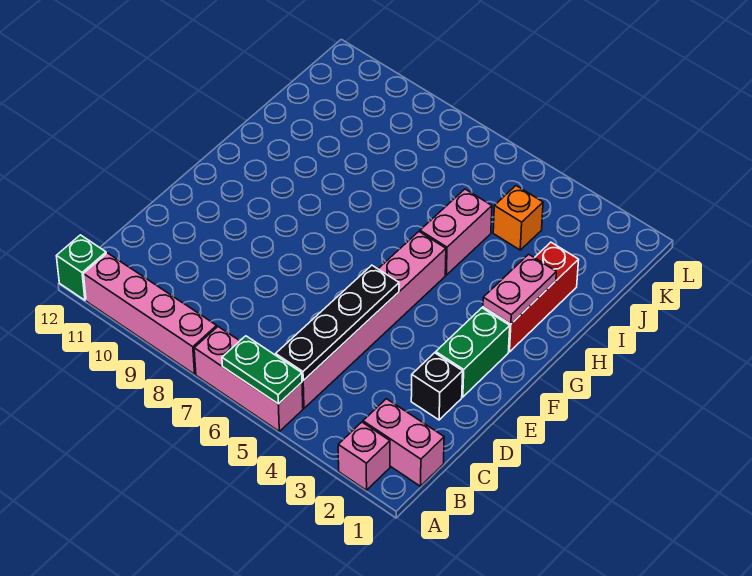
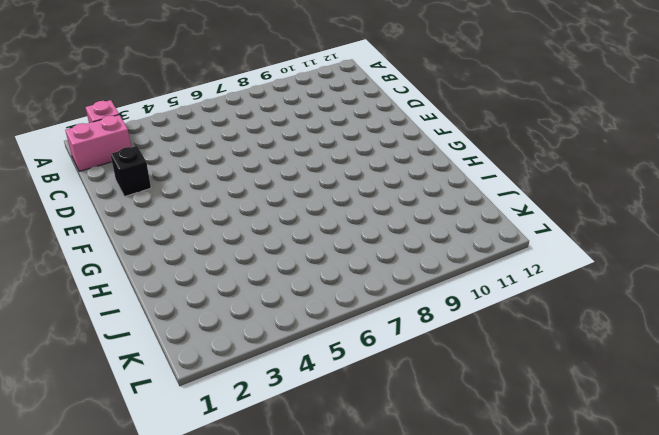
none -> pink brick A5:A7 level 1
none -> pink brick A8:A11 level 1
none -> green brick A12 level 1

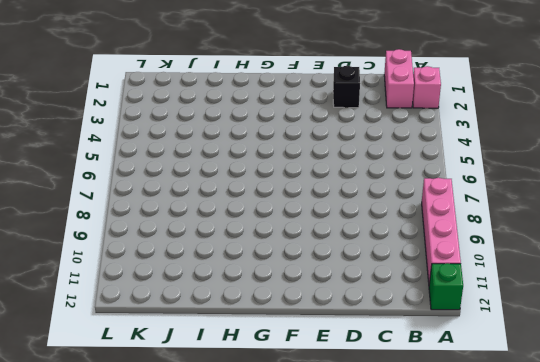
none -> pink brick A5:A7 level 1
none -> pink brick B5:G5 level 1
none -> green brick E2:F2 level 1

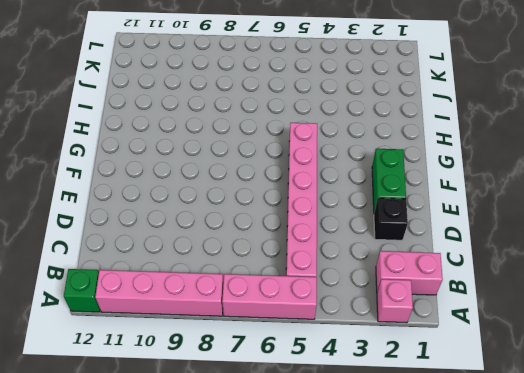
none -> red brick G2:I2 level 1
none -> pink brick H5:I5 level 1
none -> orange brick J4 level 1

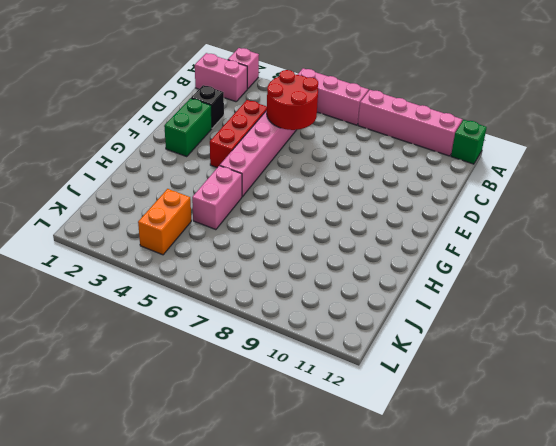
red round brick C5:D6 level 2 -> black plate B5:E5 level 2
red brick D4:F4 level 1 -> red brick G2:I2 level 1
orange brick J4:K4 level 1 -> orange brick J4 level 1
none -> green plate A5:A6 level 2
none -> pink plate G2:H2 level 2

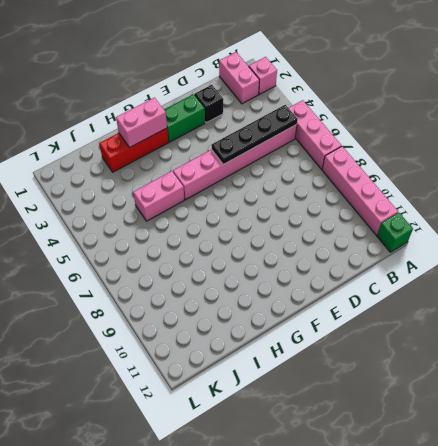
pink brick G2:H2 level 2 -> pink plate G2:H2 level 2
none -> orange brick J4 level 1
none -> green plate A5:A6 level 2

